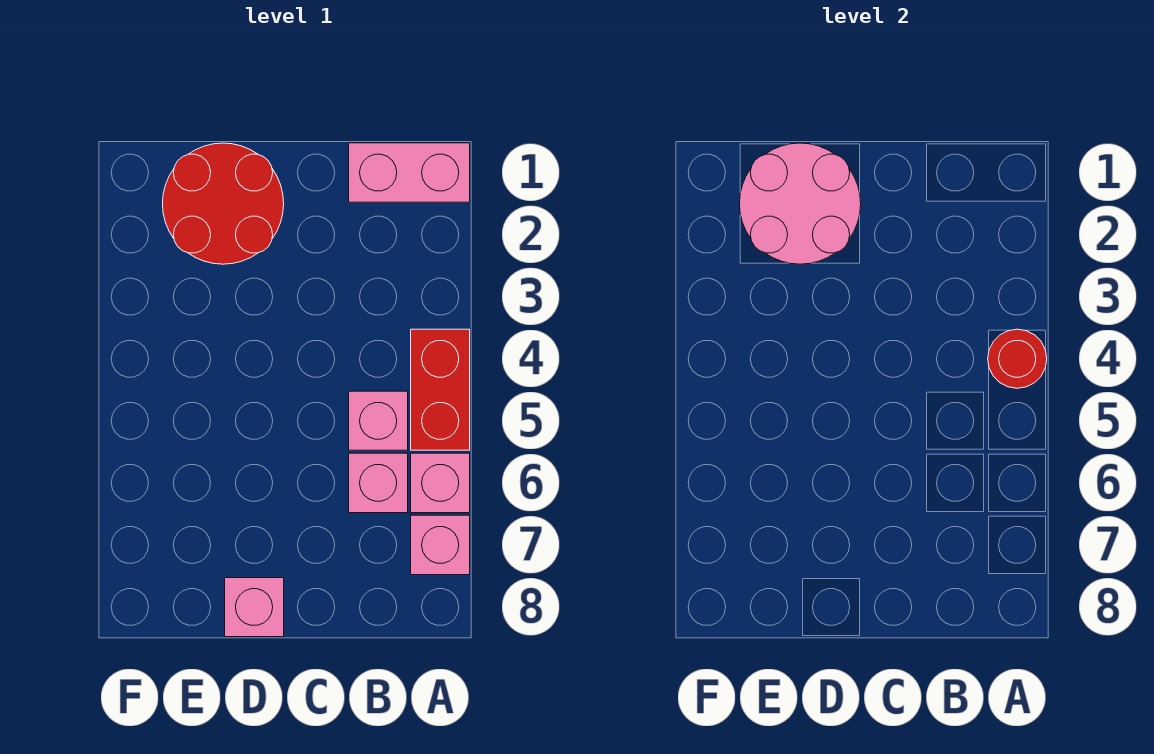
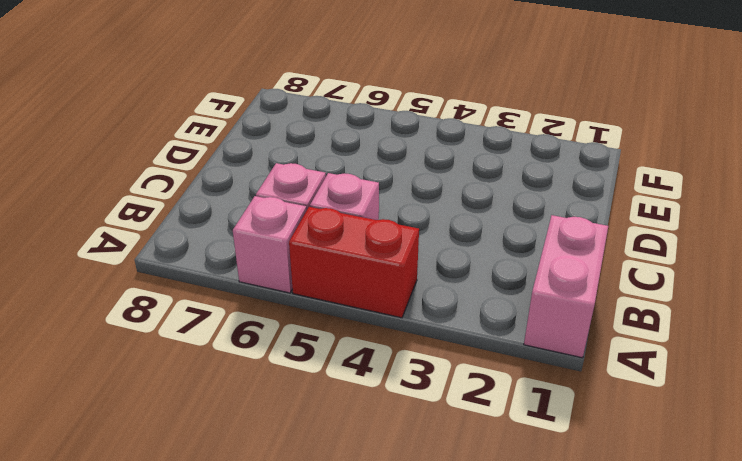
none -> pink brick A7 level 1
none -> red round brick D1:E2 level 1

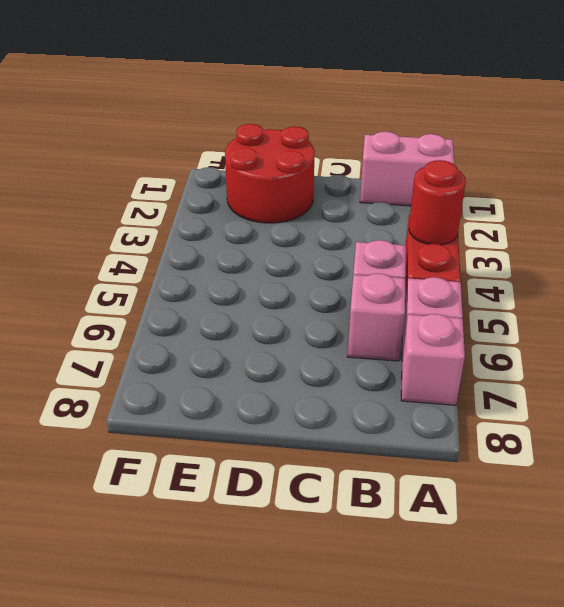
none -> pink brick D8 level 1
none -> pink round brick D1:E2 level 2

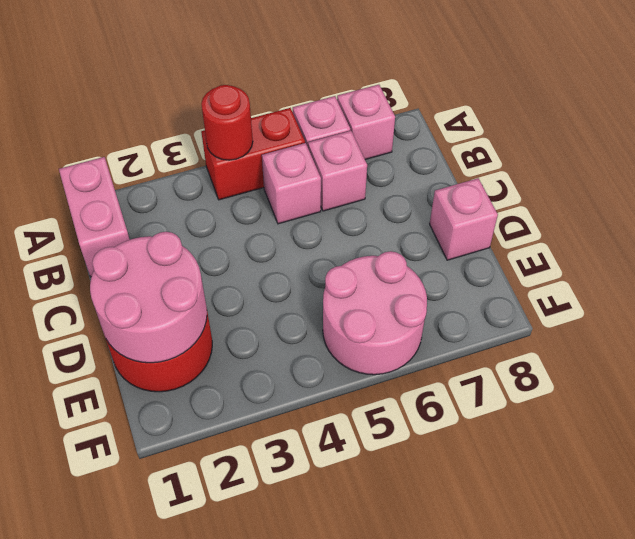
pink round brick E5:F6 level 1 -> none

